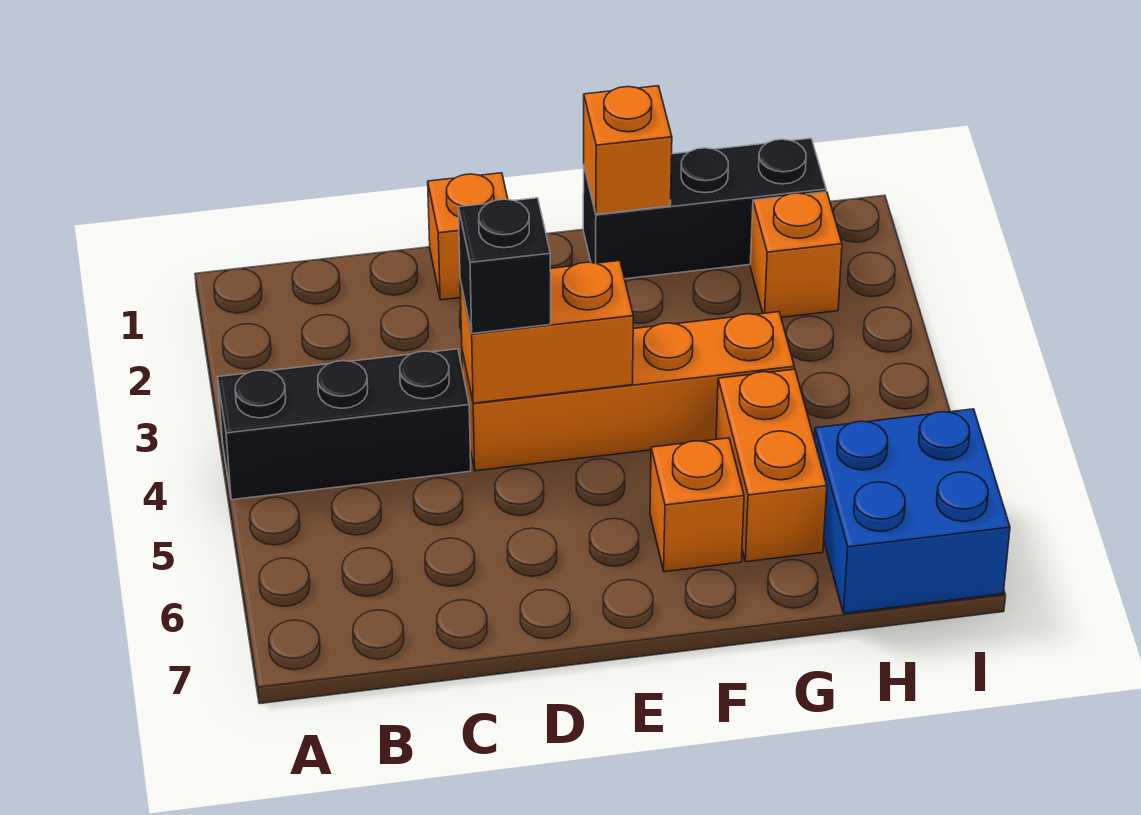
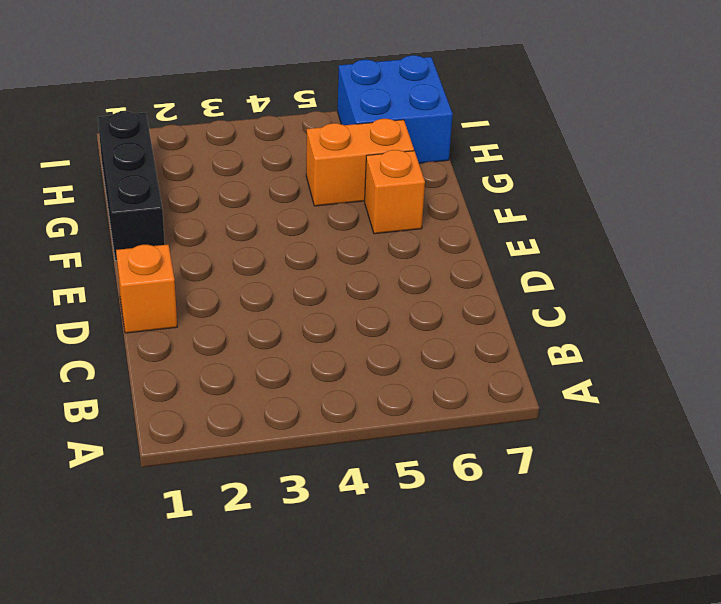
none -> black brick A4:C4 level 1
none -> orange brick D4:G4 level 1

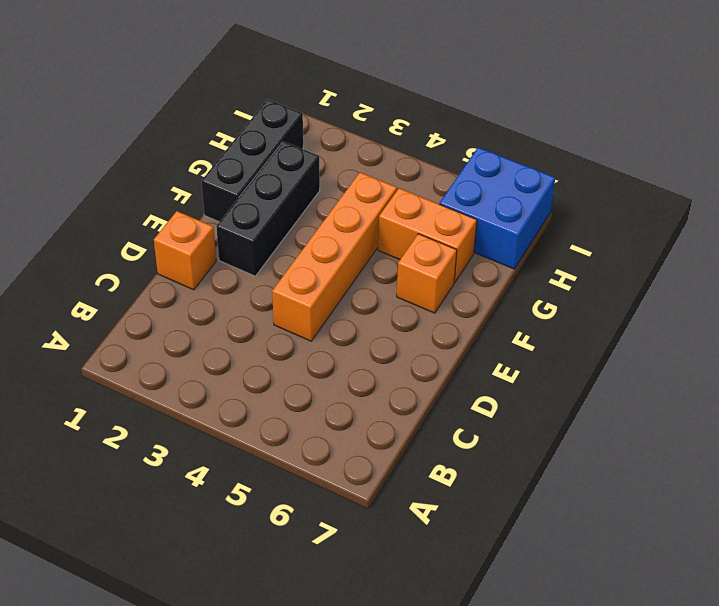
black brick E2:G2 level 1 -> black brick A4:C4 level 1
none -> orange brick H2 level 1
none -> orange brick D4:E4 level 2

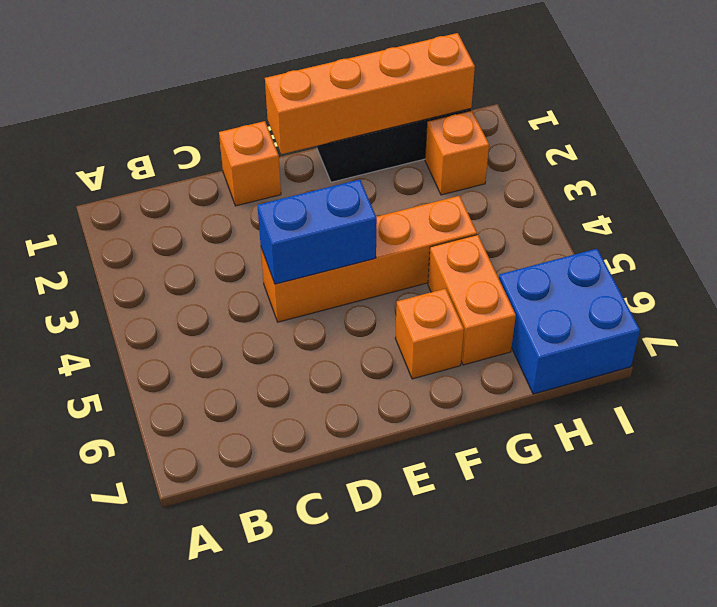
blue brick D4:E4 level 2 -> orange brick D4:E4 level 2
orange brick E1:H1 level 2 -> orange brick F1 level 2
none -> black brick A4:C4 level 1
none -> black brick D4 level 3

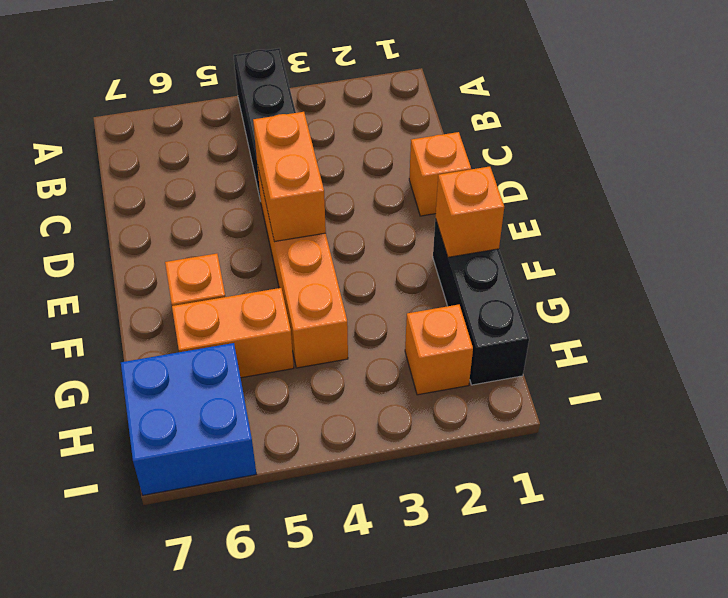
none -> black brick D4 level 3

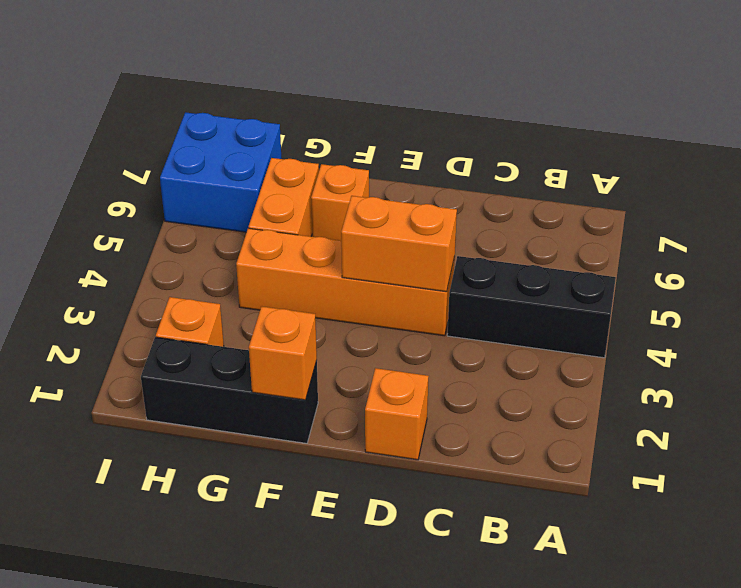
none -> black brick D4 level 3

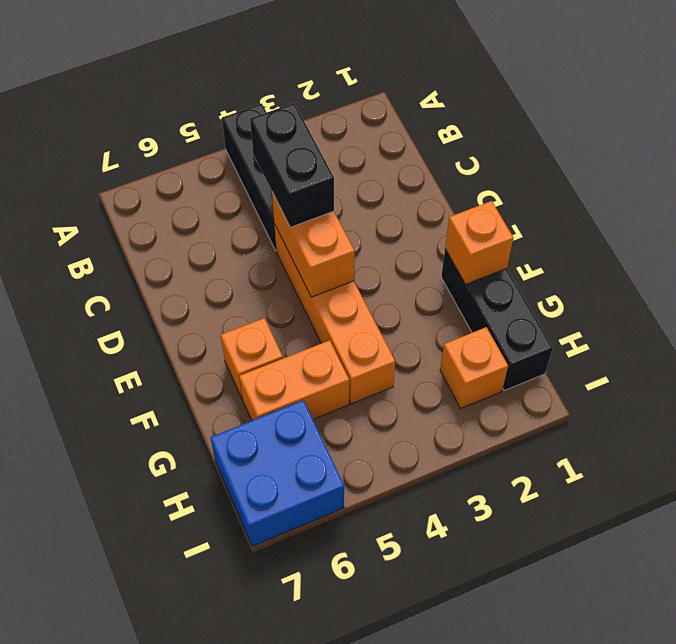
black brick C4:D4 level 3 -> black brick D4 level 3
none -> orange brick D1 level 1

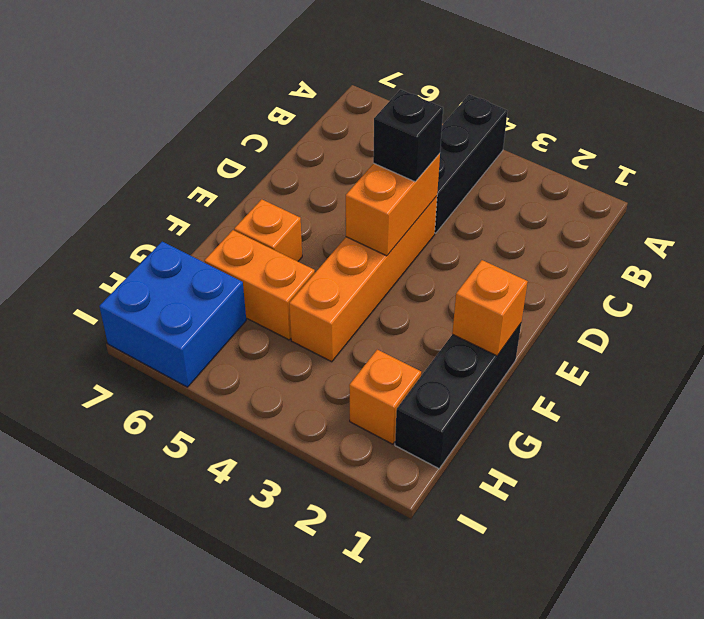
none -> orange brick D1 level 1

